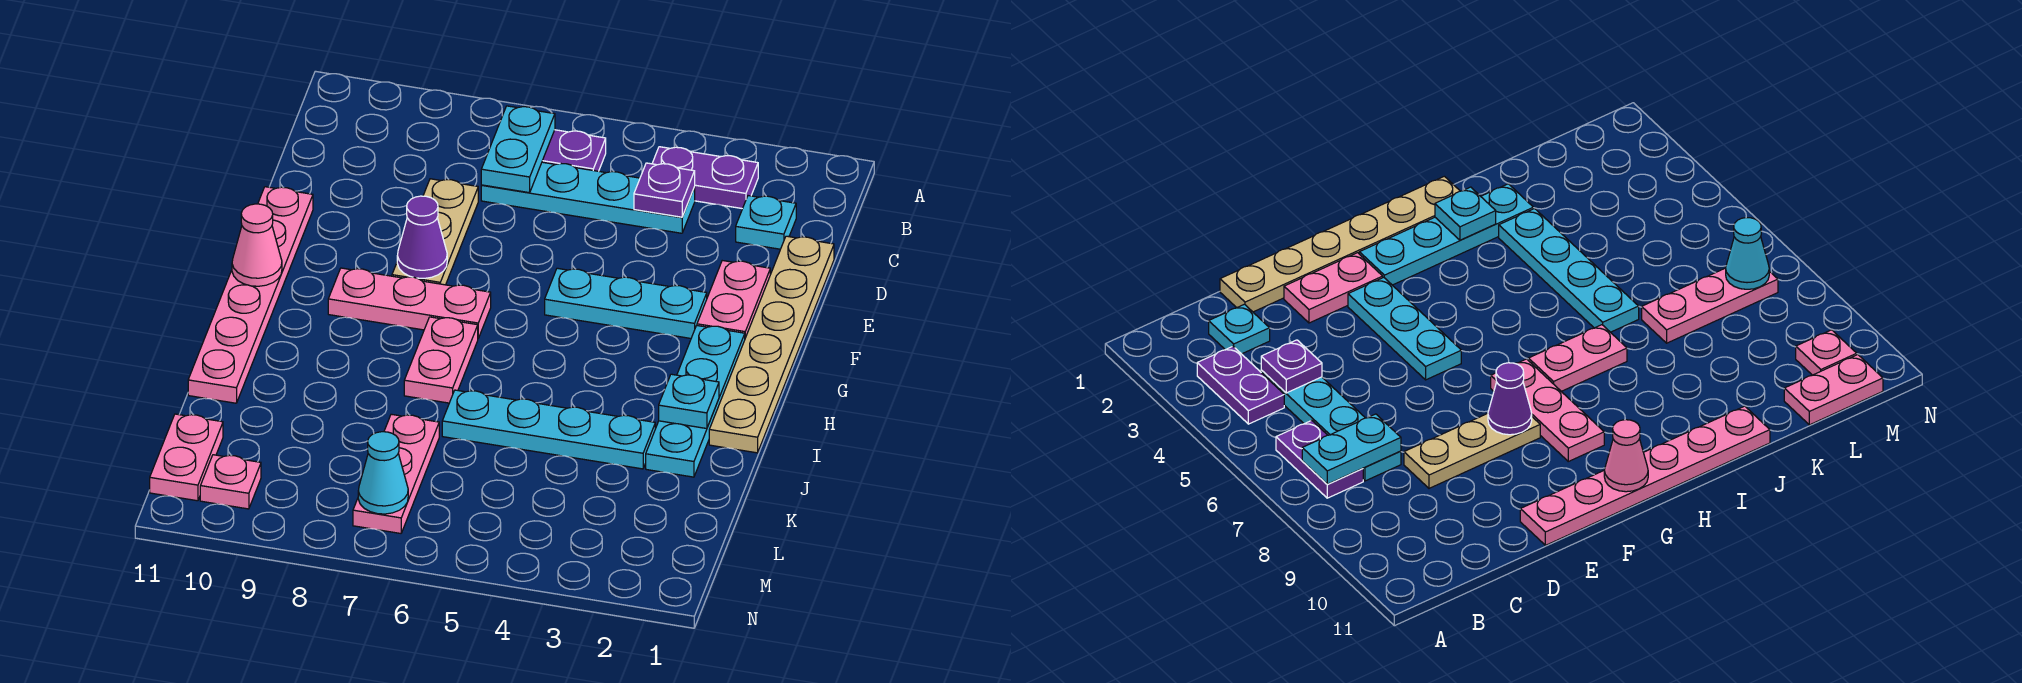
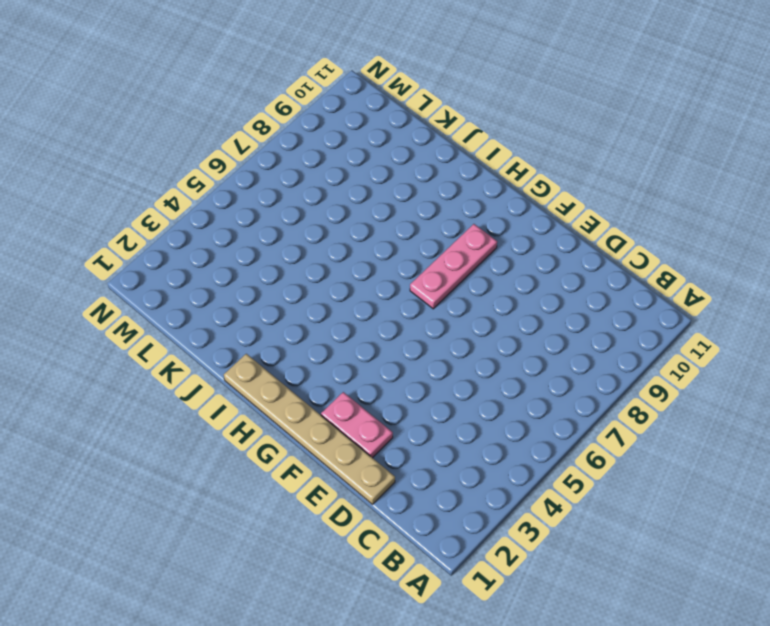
none -> purple plate B3:B4 level 1
none -> purple plate B6:B7 level 1
none -> cyan plate C2 level 1

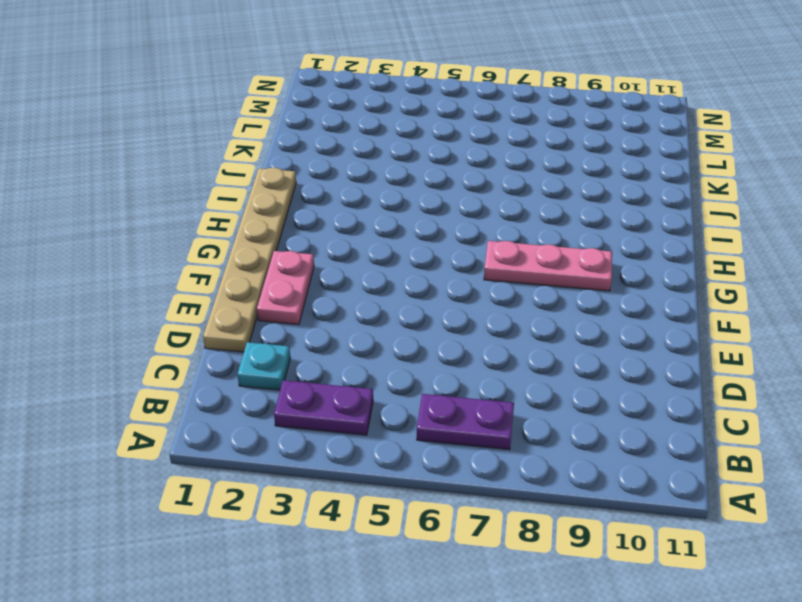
none -> cyan plate C4:C7 level 1
none -> tan plate D8:F8 level 1
none -> pink plate E11:J11 level 1

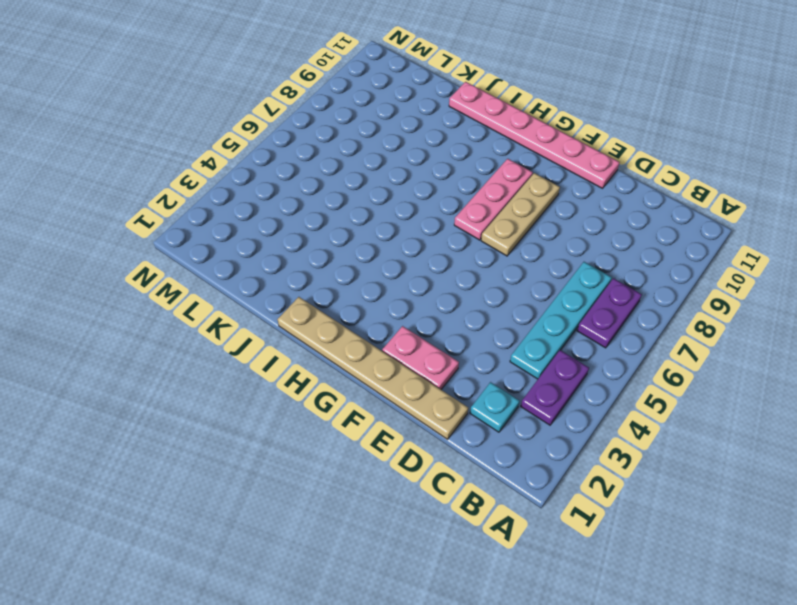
tan plate F7:F9 level 1 -> tan plate D8:F8 level 1
none -> cyan plate F3:F5 level 1
none -> cyan plate G2:J2 level 1
none -> pink plate H7:I7 level 1

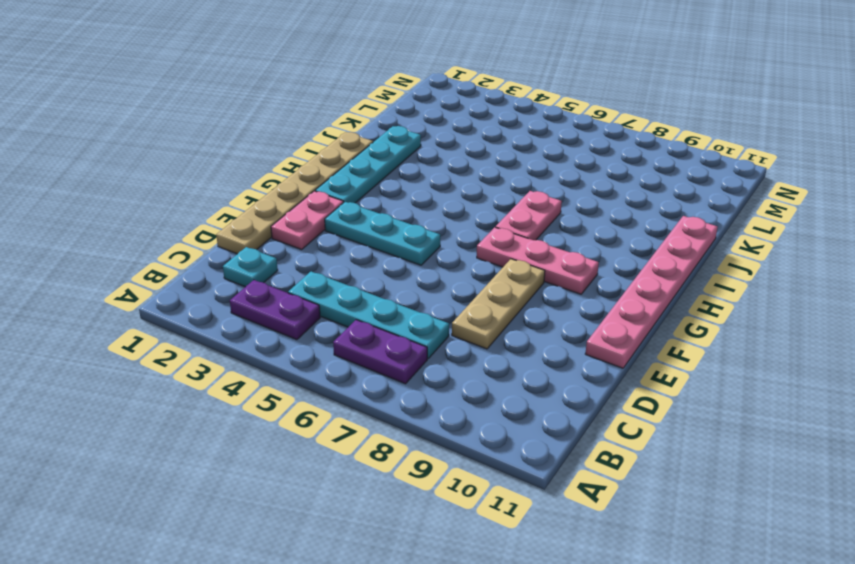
none -> cyan plate J3:J6 level 1
none -> pink plate K7:M7 level 1
none -> pink plate L11:M11 level 1

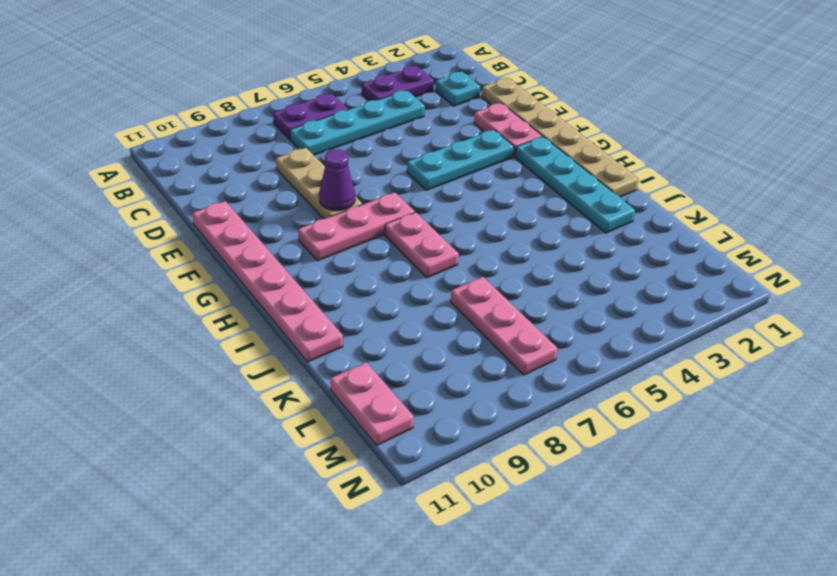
none -> cyan plate J3:J6 level 1
none -> pink plate M10 level 1
none -> cyan plate B7:C7 level 2

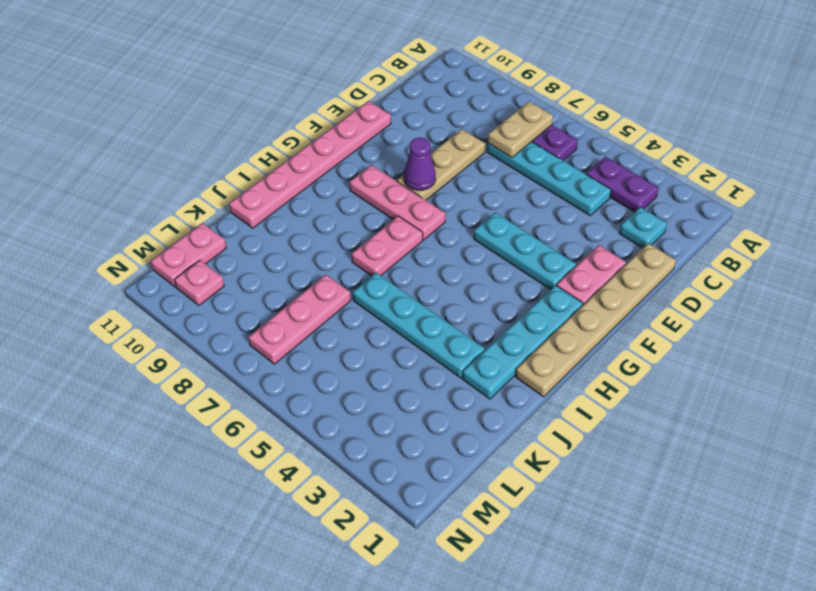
tan plate B7:C7 level 2 -> cyan plate B7:C7 level 2
none -> purple plate C4 level 2
none -> pink cone G11 level 2
none -> cyan plate I2 level 2

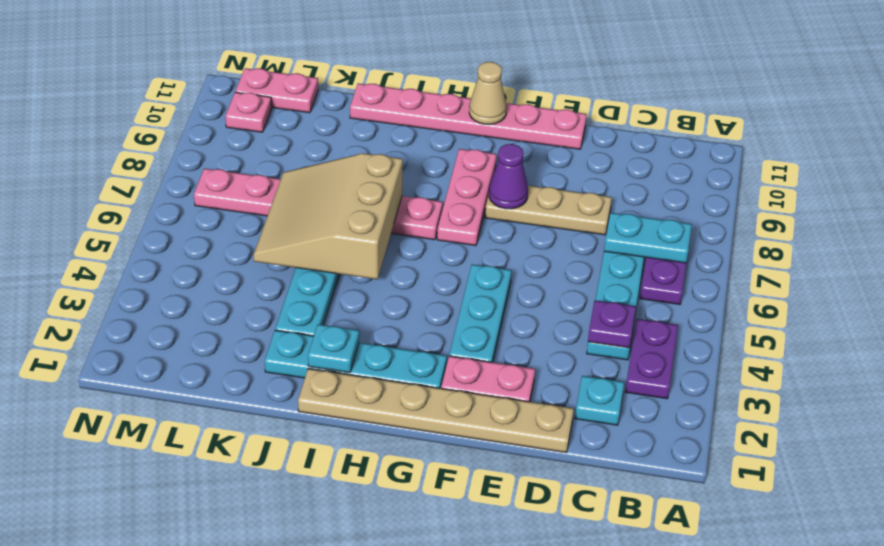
tan cone G11 level 2 -> pink cone G11 level 2
tan slope I5:K7 level 2 top I -> none
none -> cyan cone M7 level 2

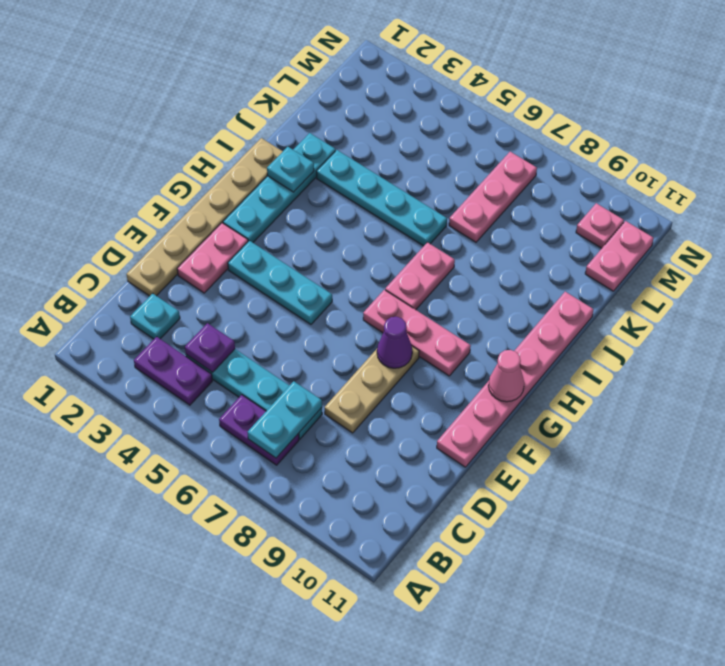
none -> cyan cone M7 level 2

